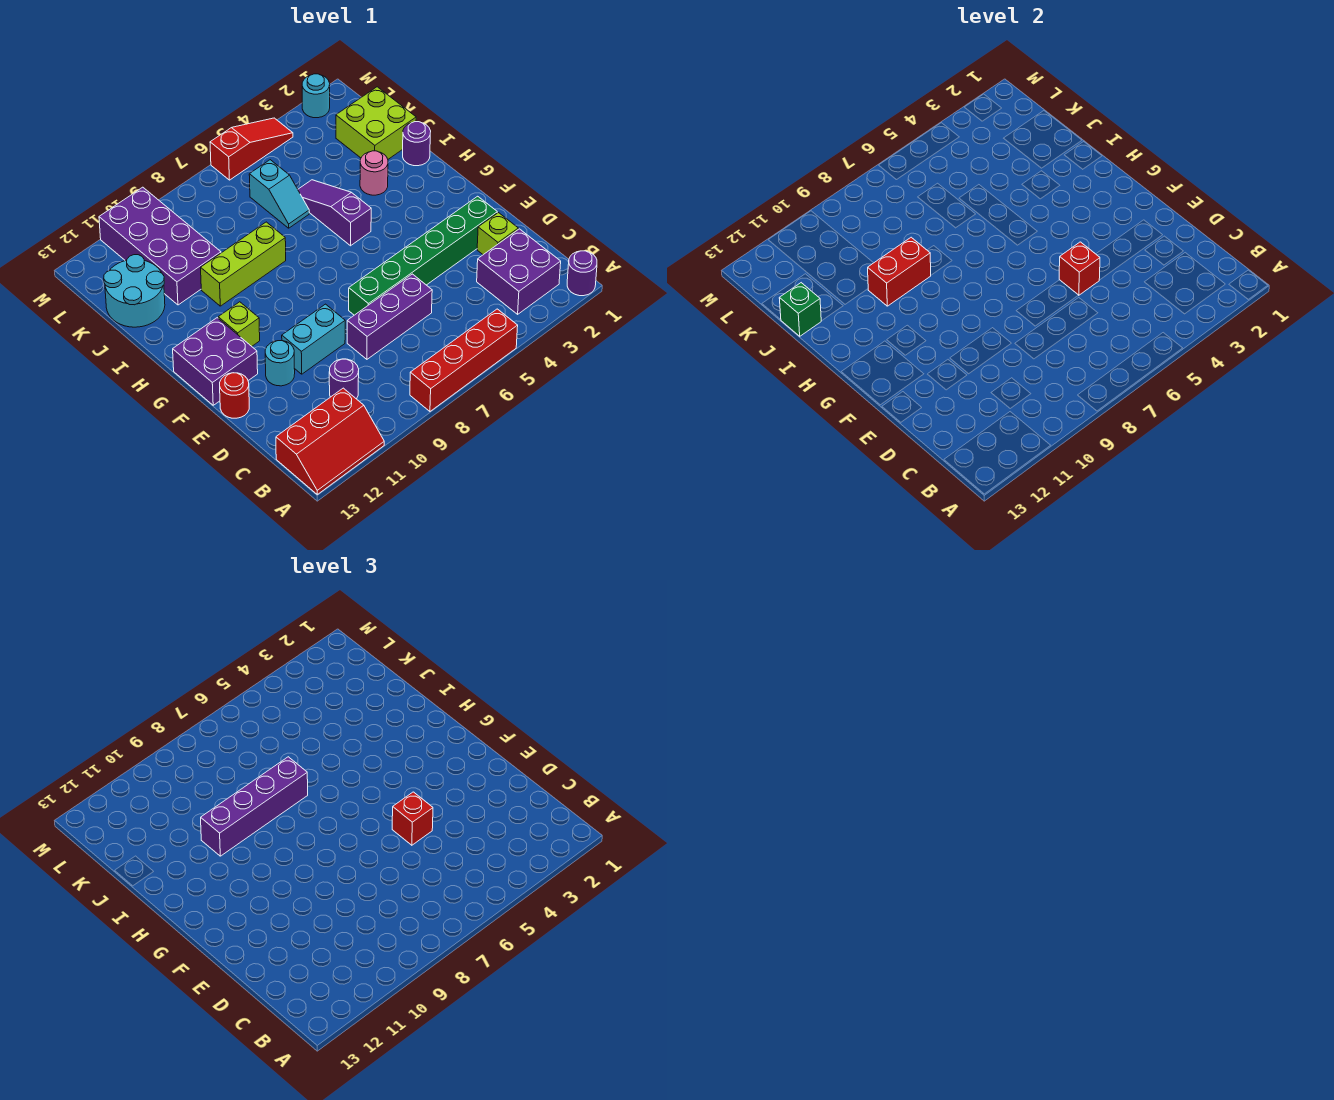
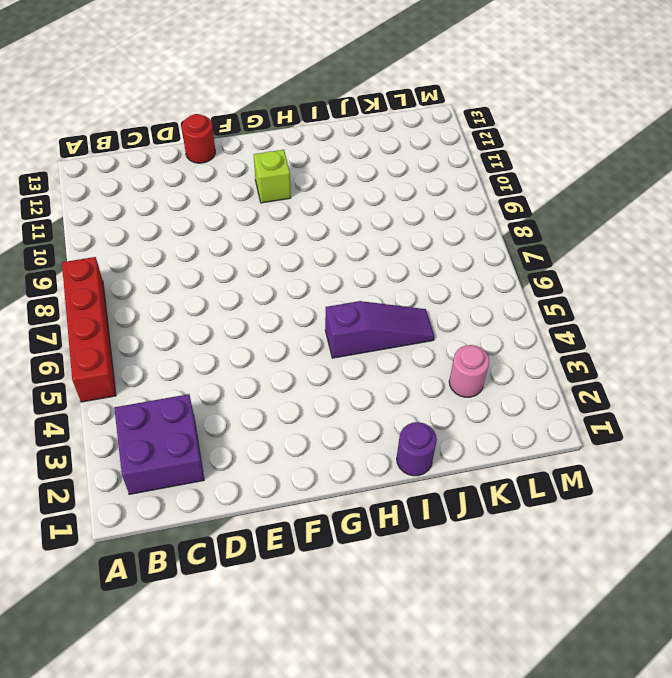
pink round brick K3 level 1 -> pink round brick I3 level 1
none -> purple round brick A1 level 1
none -> red slope A11:B13 level 1 top B
none -> purple round brick C10 level 1

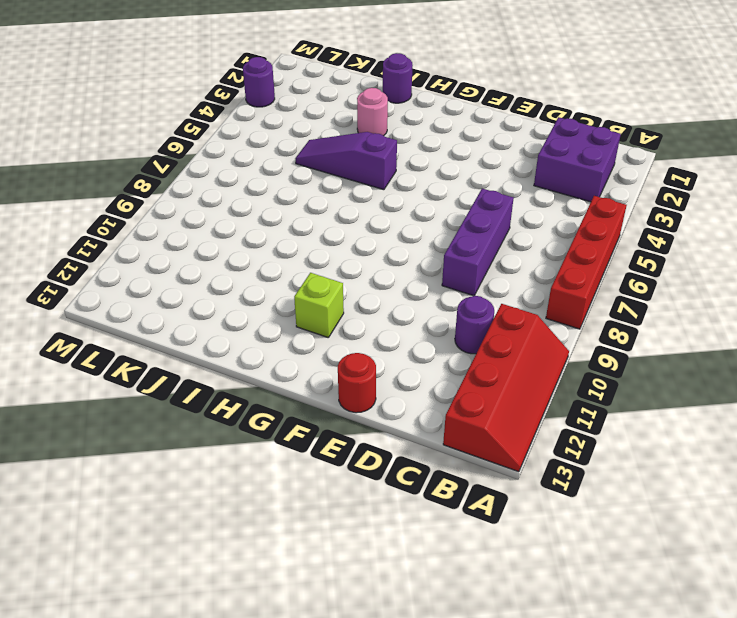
red slope A10:B13 level 1 top B -> red slope A11:B13 level 1 top B
purple round brick M3 level 1 -> purple round brick A1 level 1
none -> lime brick D2 level 1
none -> green brick E2:E7 level 1
none -> cyan brick E9:E10 level 1

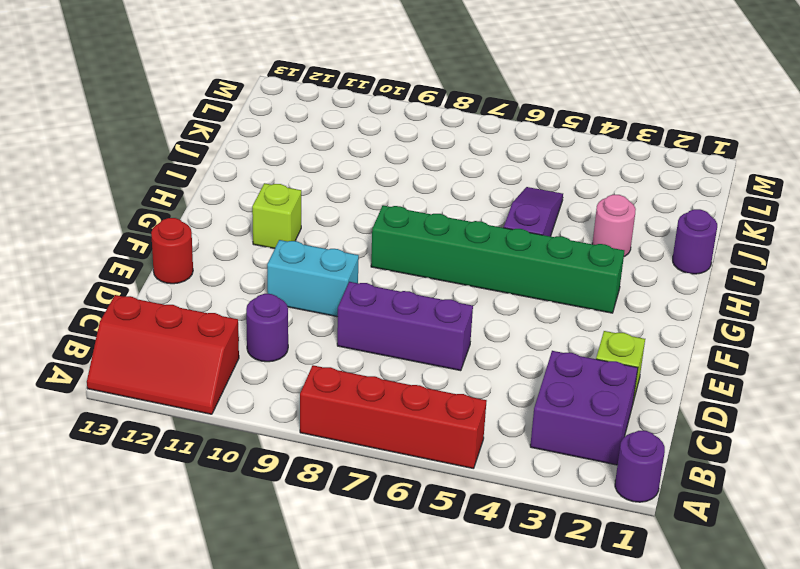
green brick G3:G8 level 1 -> green brick E2:E7 level 1
none -> cyan round brick E11 level 1
none -> purple brick F12:G13 level 1
none -> lime brick I8:I10 level 1

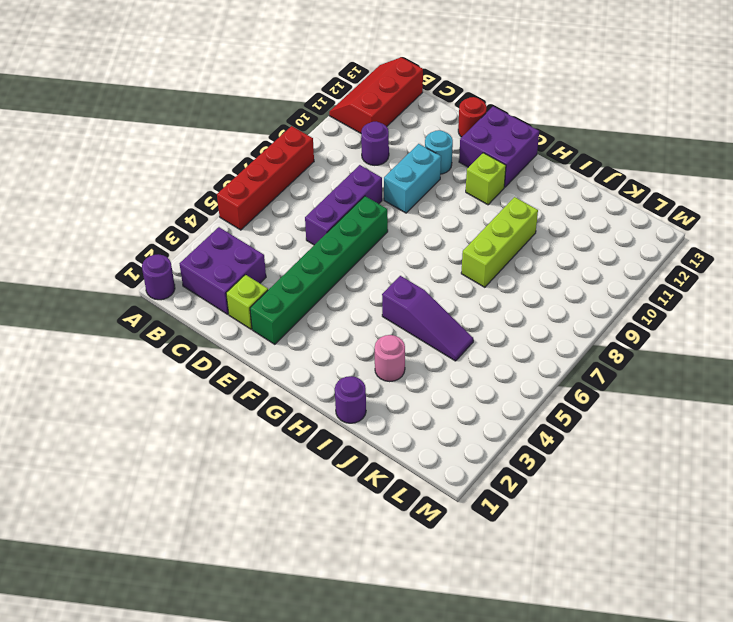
none -> lime brick J1:K2 level 1
none -> cyan slope J6:K6 level 1 top K
none -> purple brick J10:M11 level 1

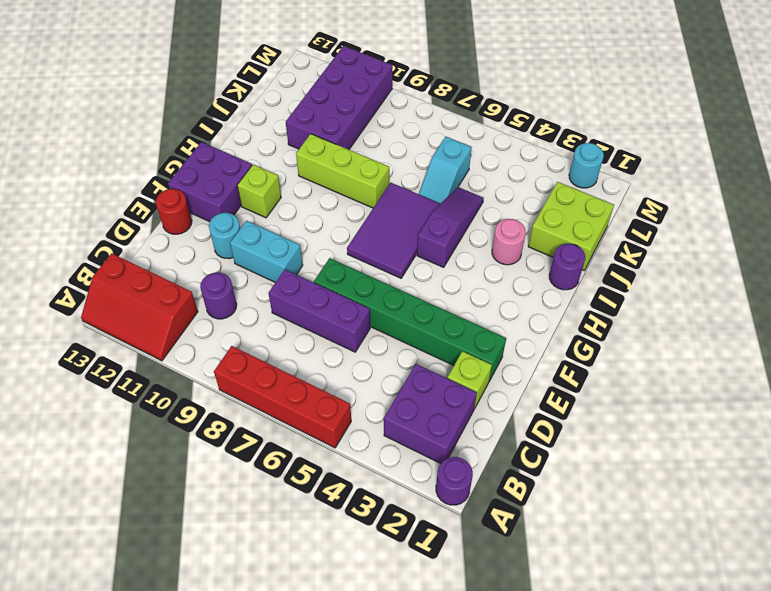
purple tile G6:I7 level 1 -> none
none -> cyan round brick J12:K13 level 1
none -> red slope M4:M6 level 1 top 6
none -> red brick E5 level 2

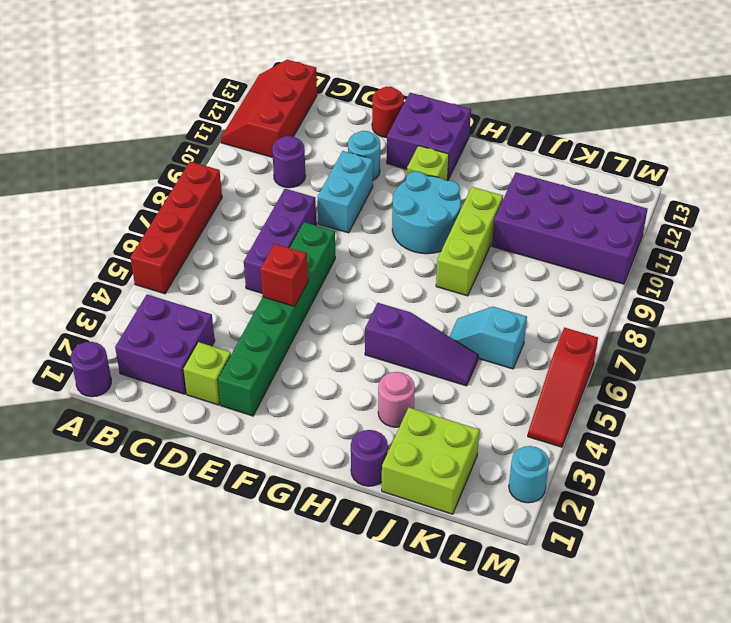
cyan round brick G9:H10 level 1 -> cyan round brick J12:K13 level 1
none -> red brick I9:I10 level 2
none -> green brick J13 level 2
none -> red brick E5 level 3

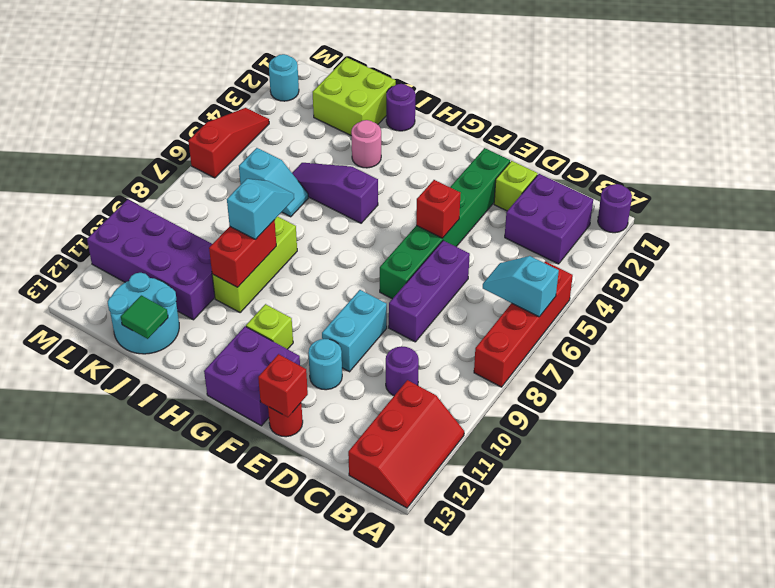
cyan slope A6:B6 level 2 top A -> none
red brick E13 level 2 -> red brick E5 level 3
cyan slope I8:I9 level 3 top 9 -> purple brick I7:I10 level 3
green tile J13 level 2 -> green brick J13 level 2

